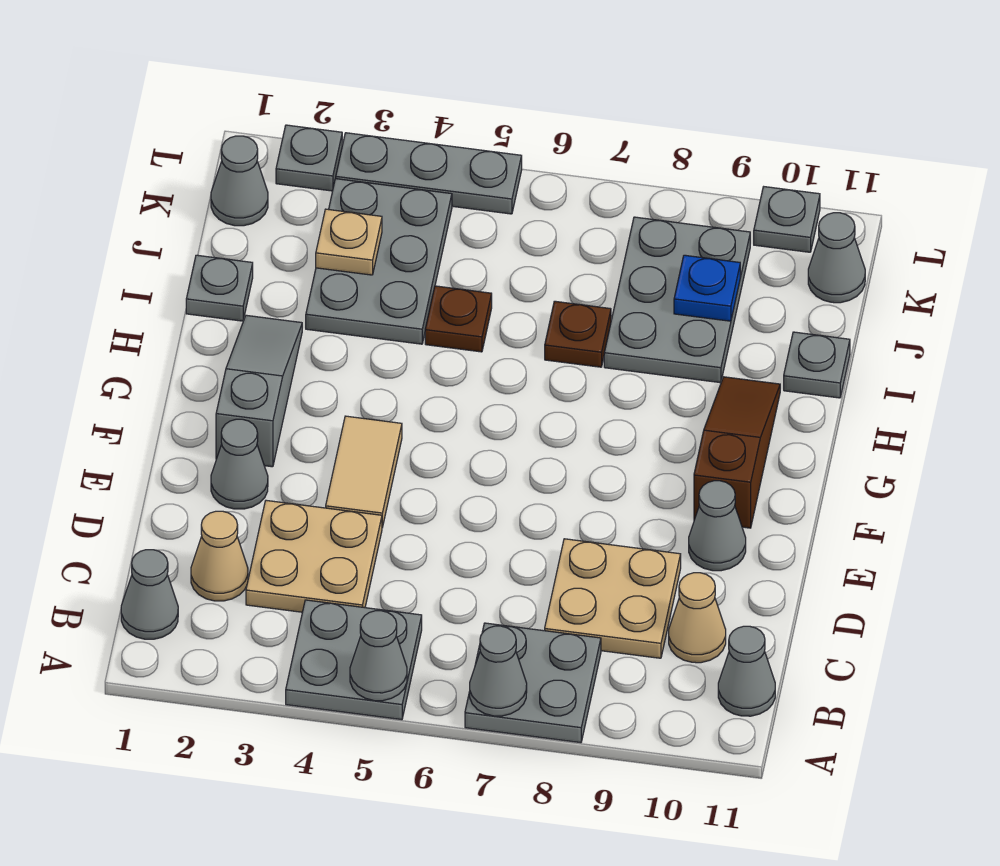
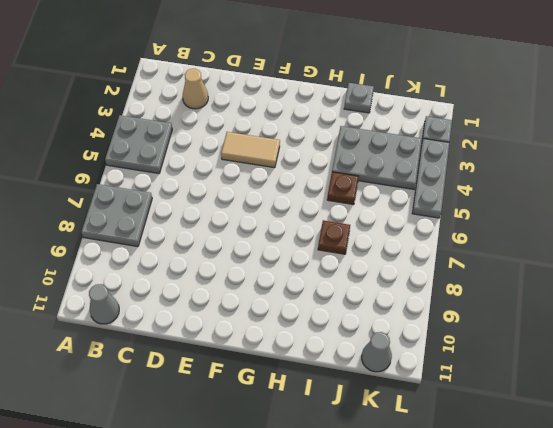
none -> grey cone B1 level 1
none -> tan plate C3:D4 level 1
none -> tan plate C8:D9 level 1

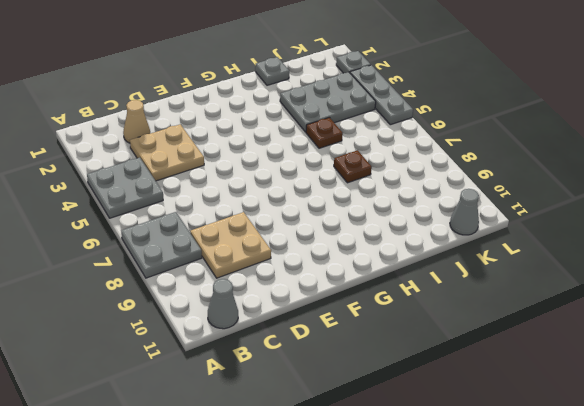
none -> grey cone B1 level 1
none -> tan cone C10 level 1
none -> grey cone E2 level 1

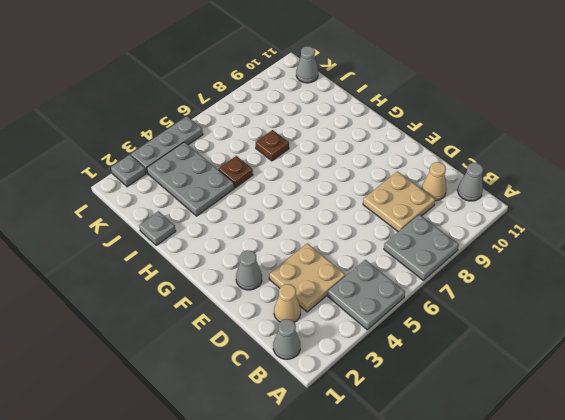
none -> tan tile E4:F4 level 1
none -> grey cone E10 level 1
none -> grey slope F2:H2 level 1 top F

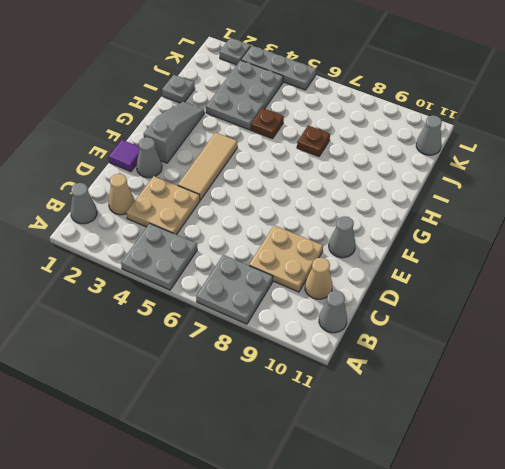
purple tile E1 level 1 -> none
tan tile E4:G4 level 1 -> tan tile E4:F4 level 1
none -> brown slope F10:H10 level 1 top F
none -> grey plate I8:K9 level 1
none -> grey plate I11 level 1

